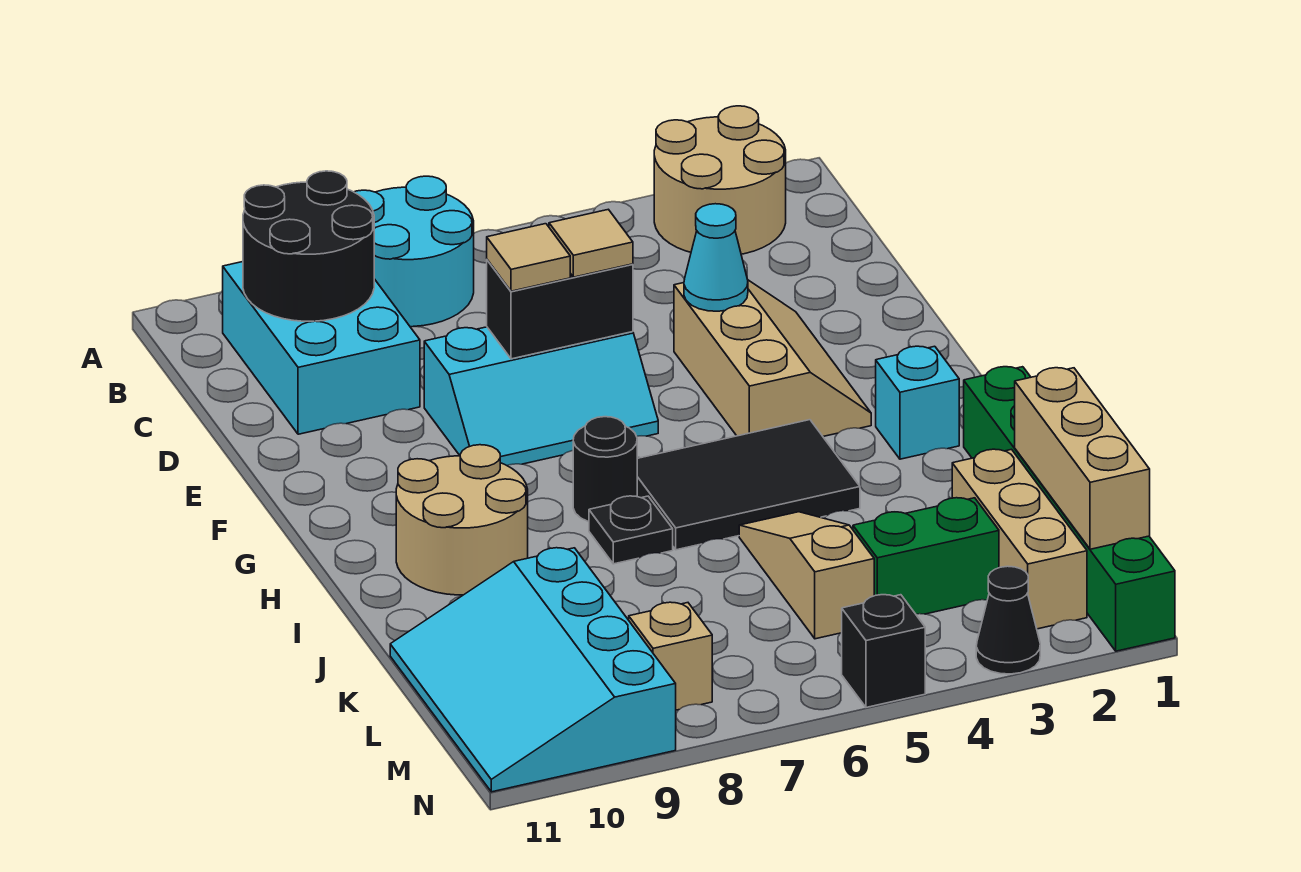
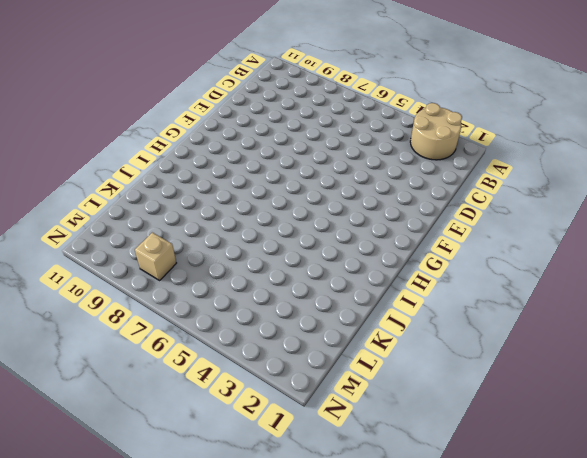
none -> cyan round brick A7:B8 level 1
none -> cyan brick B9:D10 level 1
none -> tan slope E3:G4 level 1 top 4

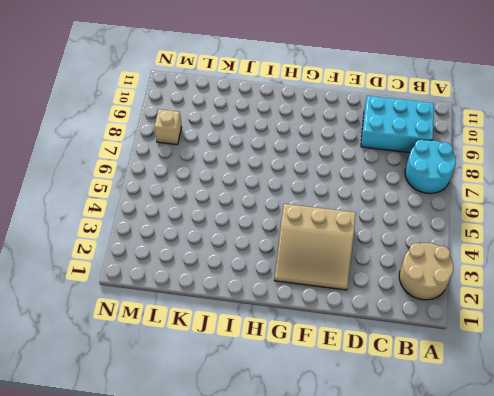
tan slope E2:G4 level 1 top 4 -> tan slope E3:G4 level 1 top 4
none -> cyan slope E6:F8 level 1 top E
none -> cyan brick H2 level 1
none -> black tile H4:I6 level 1

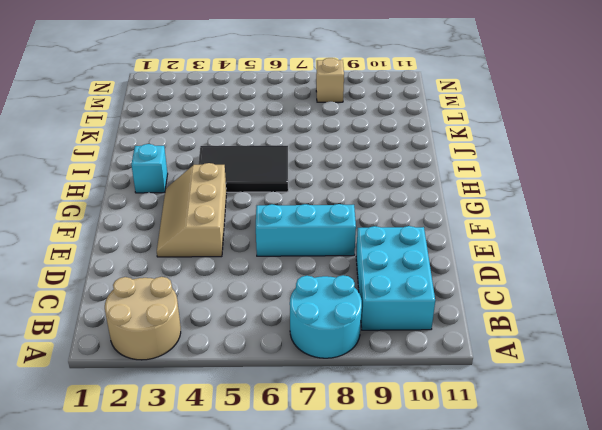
none -> black round brick H7 level 1
none -> tan round brick H9:I10 level 1
none -> green brick I1:N1 level 1

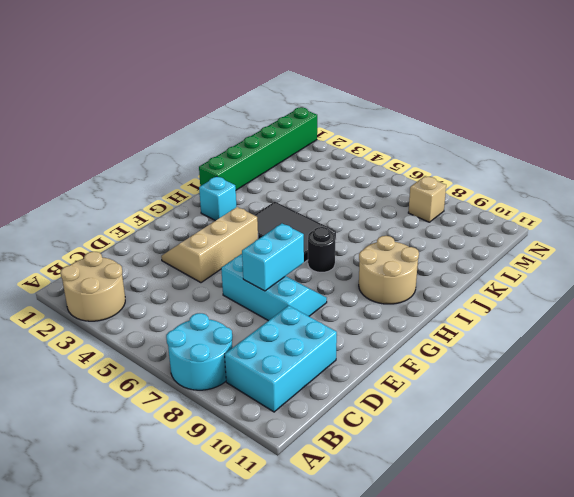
cyan brick E7:F7 level 2 -> black brick E6:E7 level 2
none -> black plate I7 level 1
none -> tan slope J5:L5 level 1 top L
none -> tan brick K2:M2 level 1

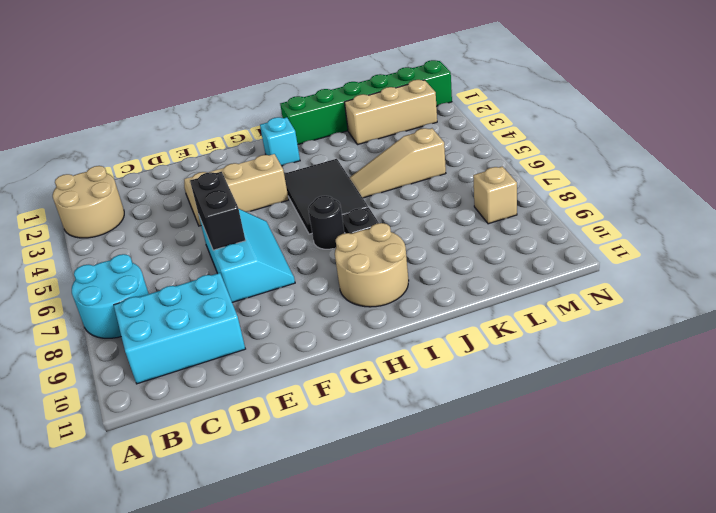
none -> cyan slope K9:N11 level 1 top 9
none -> green brick L3:L4 level 1
none -> black cone N3 level 1

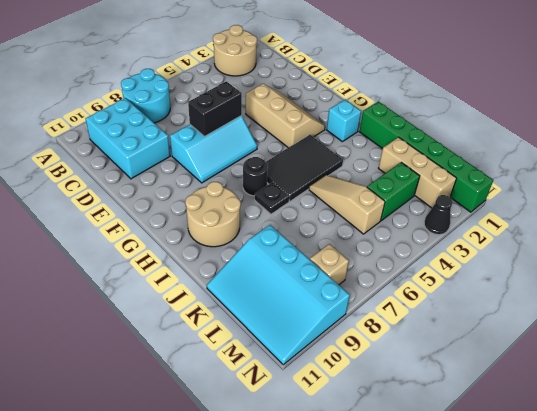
none -> black brick N5 level 1
none -> black round brick B9:C10 level 2
none -> cyan cone E4 level 2

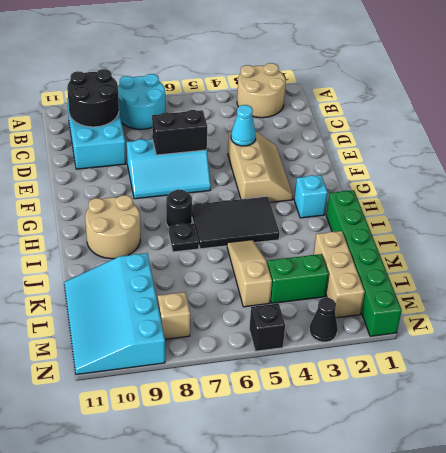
none -> tan brick K1:M1 level 2
none -> tan tile E6 level 3
none -> tan tile E7 level 3

